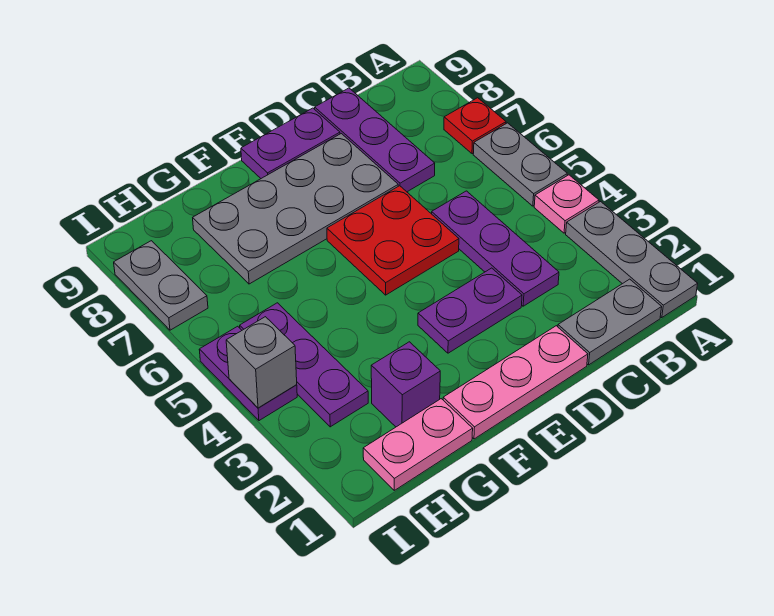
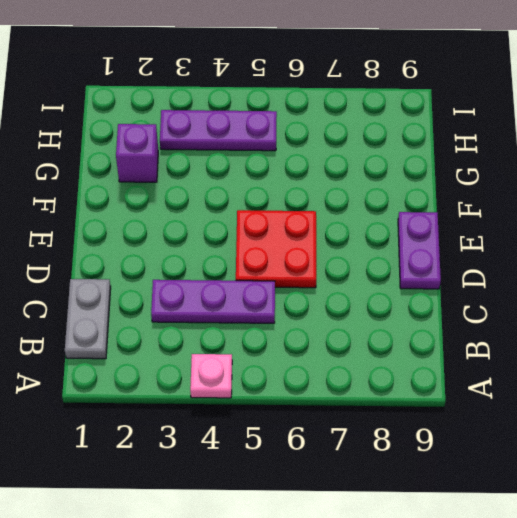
none -> grey plate A1:A3 level 1
none -> grey plate A5:A6 level 1
none -> red plate A7 level 1

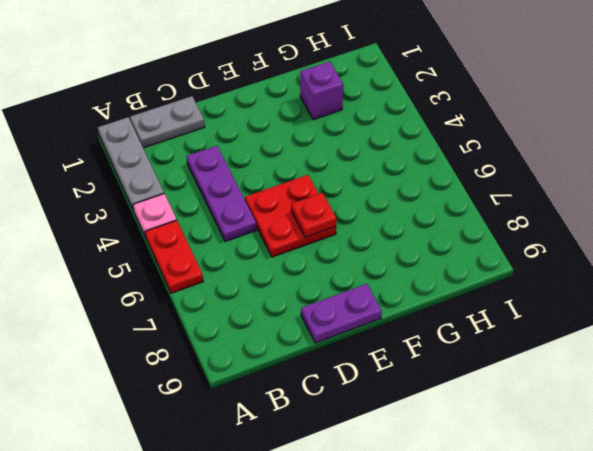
red plate A5:A6 level 1 -> grey plate A5:A6 level 1
red plate E6 level 2 -> red plate A7 level 1
none -> purple plate C7:C9 level 1
none -> pink plate D1:F1 level 1
none -> purple plate D3:E3 level 1

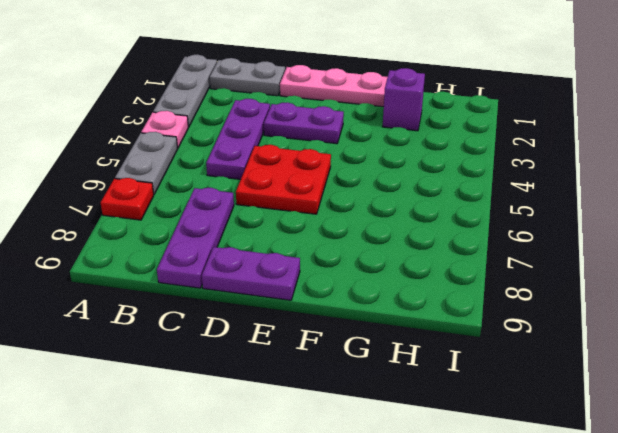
none -> grey plate D7:G8 level 1
none -> pink plate G1:H1 level 1
none -> purple plate H3:H5 level 1

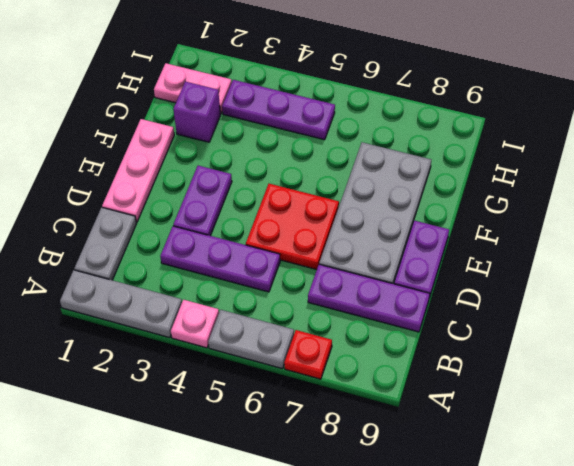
pink plate H1:H2 level 1 -> pink plate G1:H1 level 1
none -> purple plate I4:I5 level 1
none -> grey plate I7:I8 level 1
none -> grey brick I4 level 2

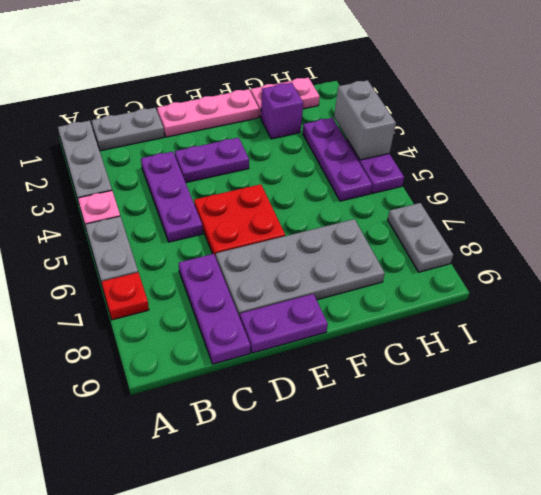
grey brick I3:I4 level 2 -> grey brick I4 level 2

